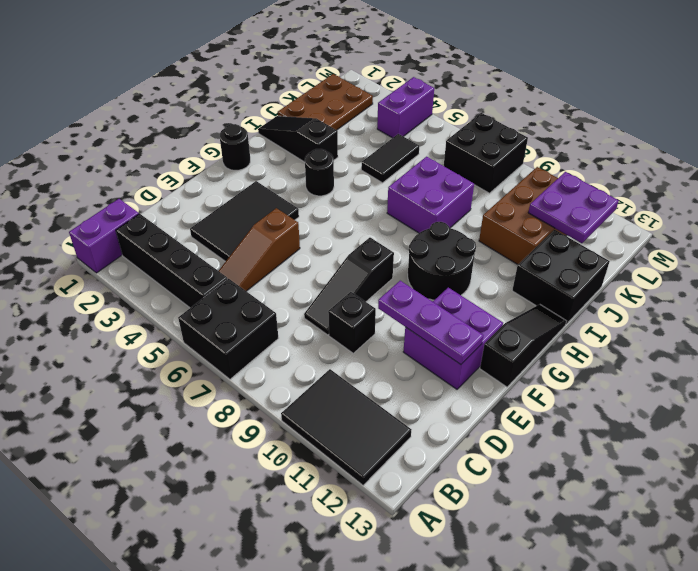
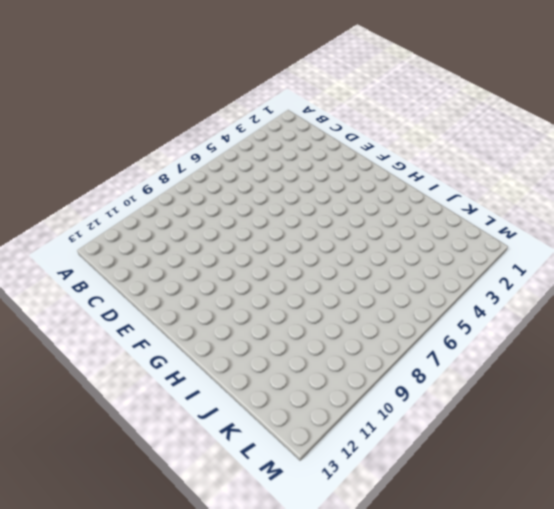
none -> purple brick A1:B1 level 1
none -> black brick A6:B7 level 1
none -> black tile A10:B12 level 1

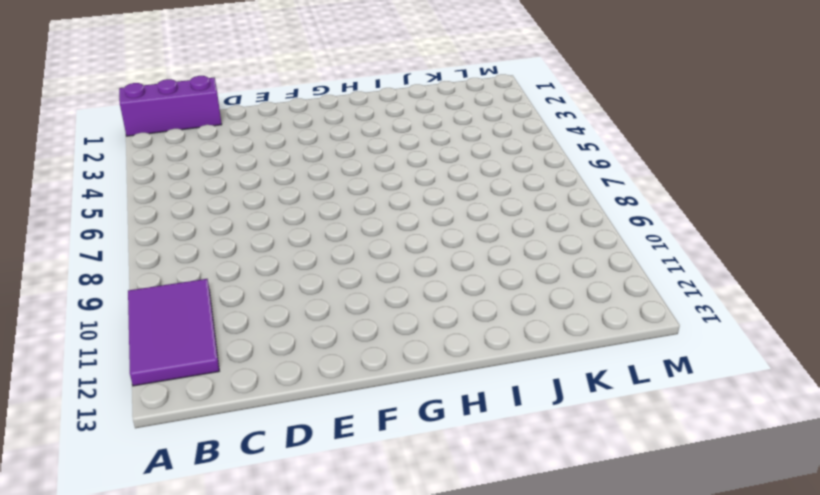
purple brick A1:C1 level 1 -> purple brick A1:B1 level 1
purple tile A10:B12 level 1 -> black tile A10:B12 level 1
none -> black brick A6:B7 level 1
none -> black brick B2:B5 level 1
none -> brown slope C5:E5 level 1 top E

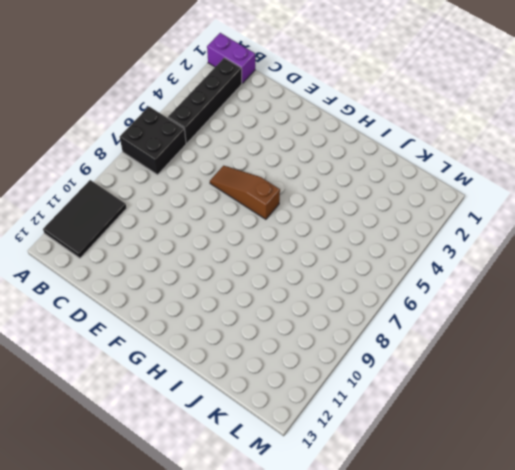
brown slope E6:G6 level 1 top G -> brown slope C5:E5 level 1 top E
none -> black tile D3:F4 level 1
none -> black slope D8:F8 level 1 top F
none -> black brick D9 level 1

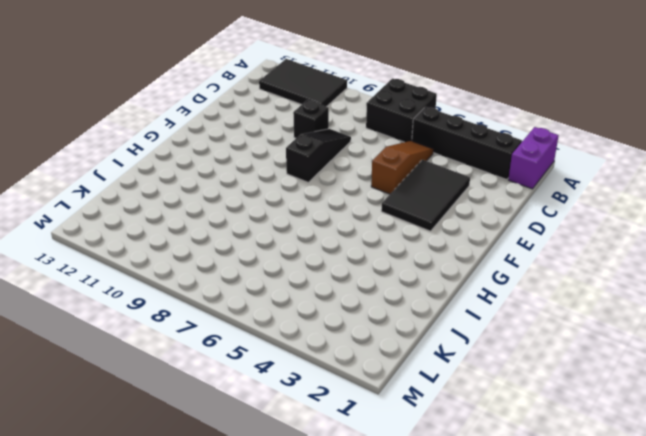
none -> purple brick E11:F12 level 1
none -> black slope F13:H13 level 1 top F
none -> black round brick G1 level 1

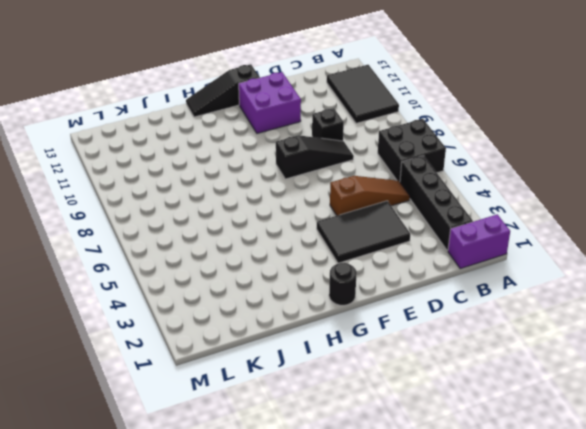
none -> black round brick G9:H10 level 1
none -> black round brick H4 level 1
none -> black slope I1:I3 level 1 top 3

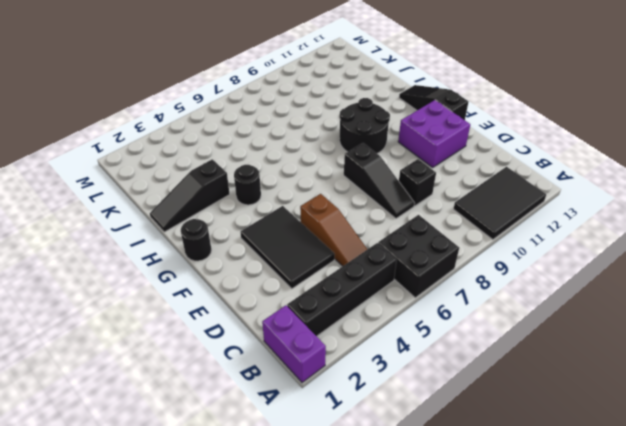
none -> purple brick I7:J8 level 1
none -> black brick I12:J13 level 1
none -> brown plate J1:L2 level 1

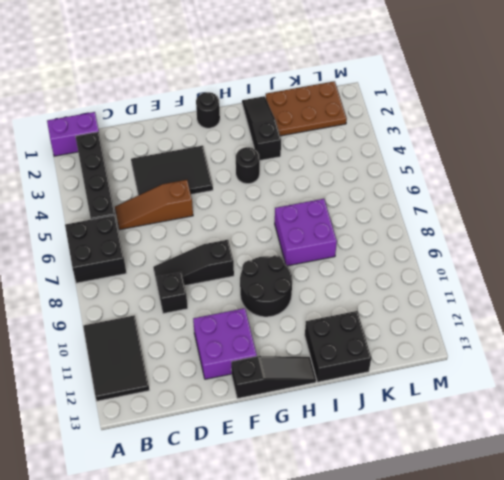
none -> black tile J5:K5 level 1
none -> brown brick J10:L11 level 1
none -> purple brick L4:M4 level 1

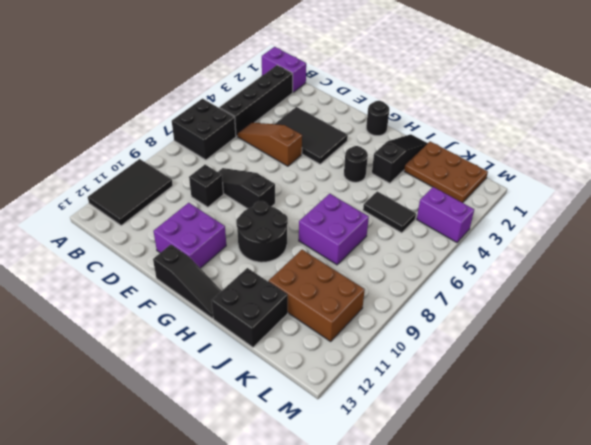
none -> black brick L7:M8 level 1
none -> purple plate E10:E12 level 2
none -> purple plate K11:L12 level 2

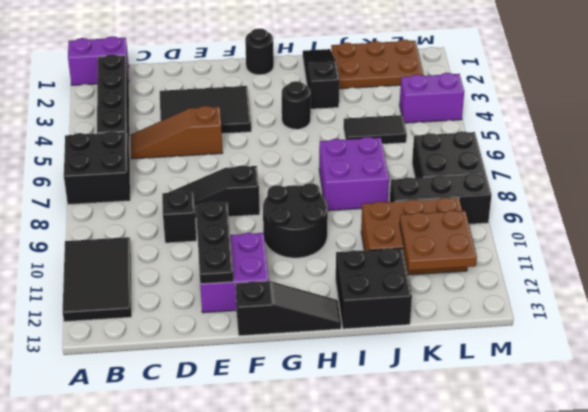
black plate E10:E12 level 2 -> purple plate E10:E12 level 2
black brick K9:M9 level 1 -> none
brown plate K11:L12 level 2 -> purple plate K11:L12 level 2

